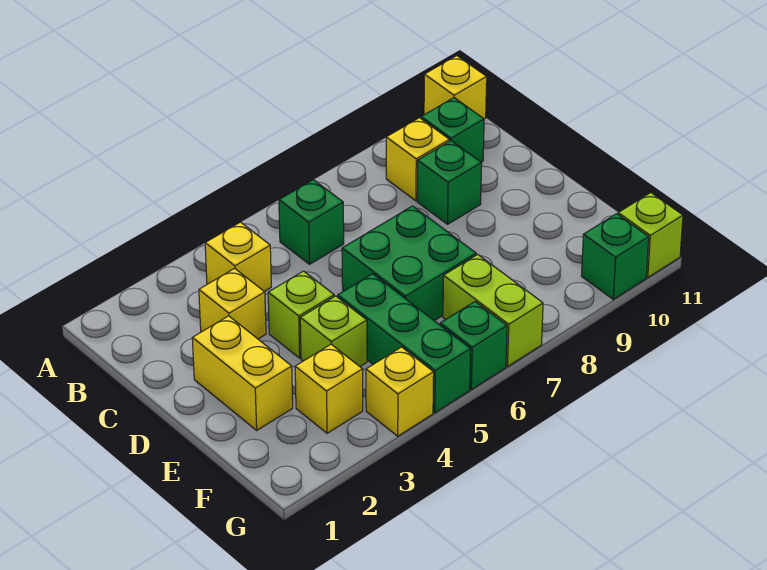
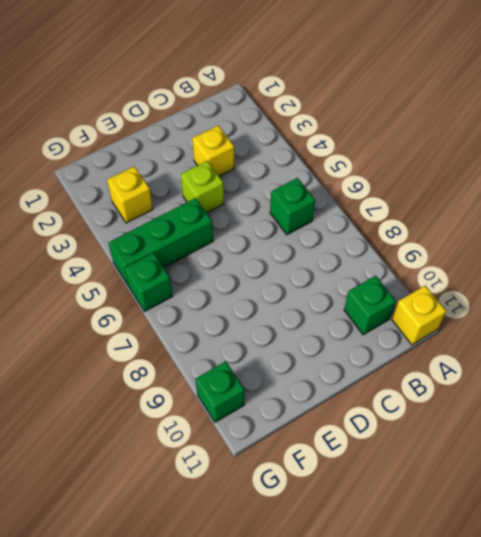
none -> yellow brick B4 level 1
none -> yellow brick B9 level 1
none -> green brick C9 level 1

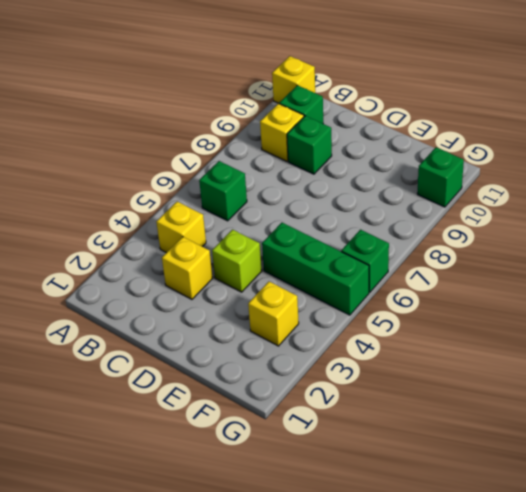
none -> yellow brick D2:E2 level 1
none -> green brick D6:E7 level 1
none -> lime brick E4 level 1

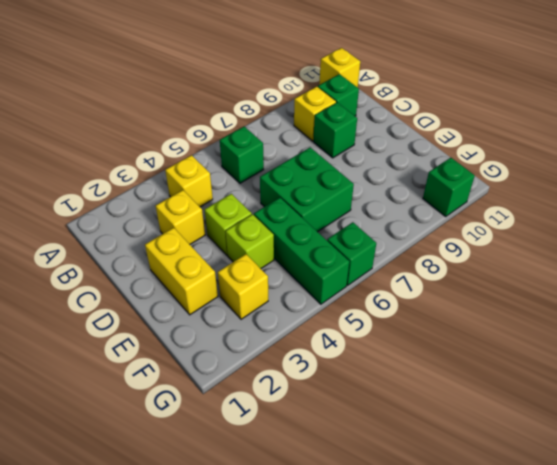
none -> lime brick F7:G7 level 1
none -> yellow brick G4 level 1
none -> lime brick G11 level 1

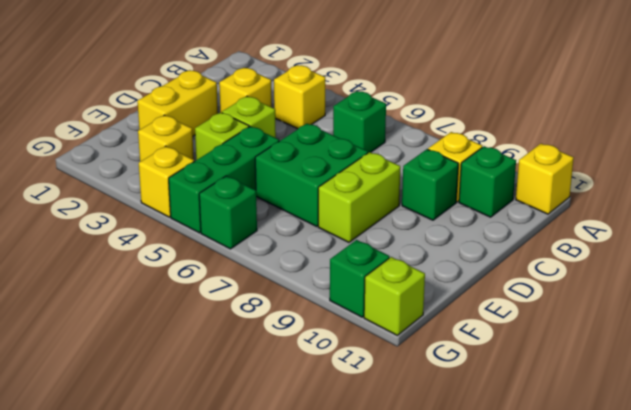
lime brick D8:E8 level 1 -> lime brick F7:G7 level 1

